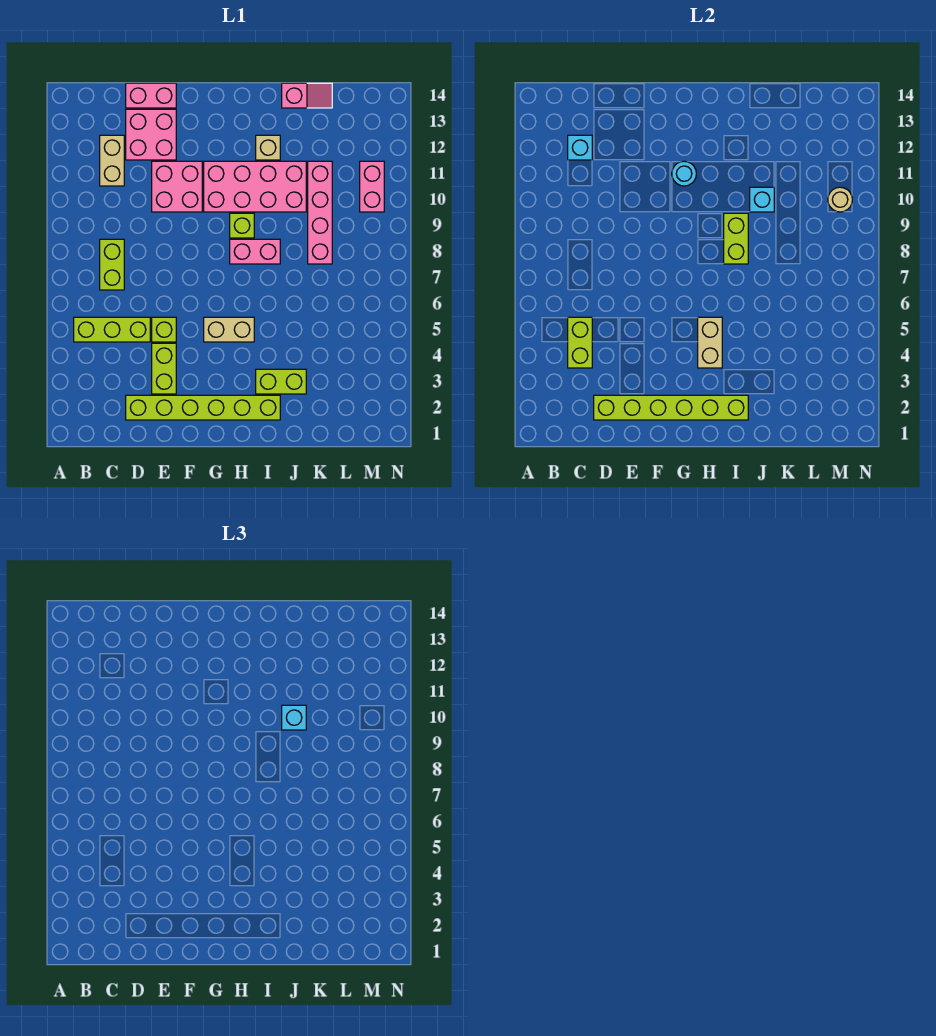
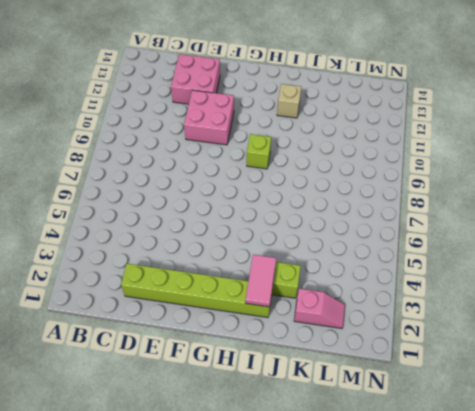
pink tile I2:I3 level 2 -> lime brick D2:I2 level 2
pink slope K2:L2 level 1 top K -> pink slope J14:K14 level 1 top J
none -> lime brick B5:D5 level 1
none -> lime brick C7:C8 level 1
none -> tan brick C11:C12 level 1

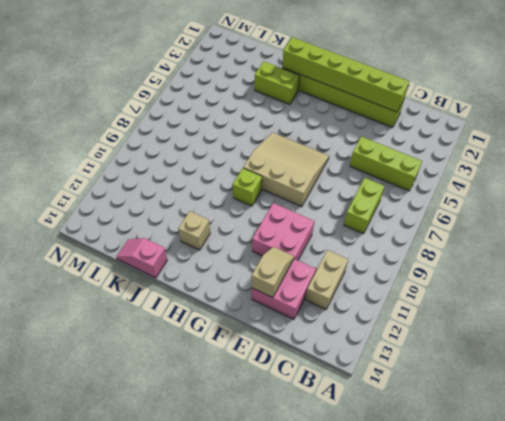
tan slope E12:E13 level 2 top 13 -> none
tan slope F6:H8 level 1 top 8 -> pink brick H8:I8 level 1
none -> pink brick D14:E14 level 1
none -> lime brick E3:E4 level 1
none -> lime brick E5 level 1

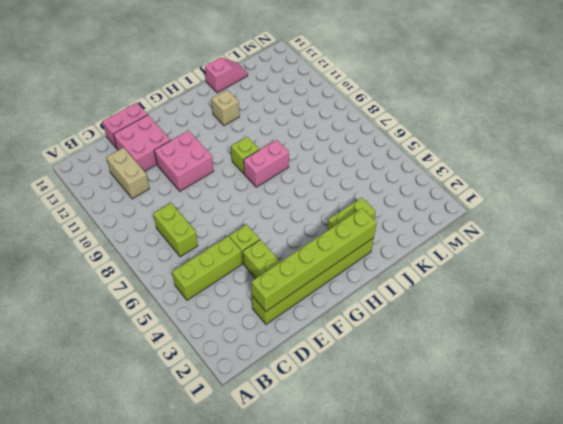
none -> tan brick G5:H5 level 1
none -> pink brick G10:J11 level 1
none -> pink brick K8:K11 level 1

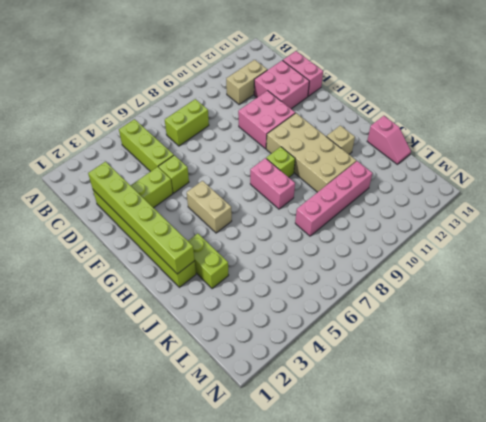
tan brick G10:J11 level 1 -> pink brick G10:J11 level 1
none -> pink brick M10:M11 level 1
none -> lime brick C4:C5 level 2
none -> cyan brick C12 level 2

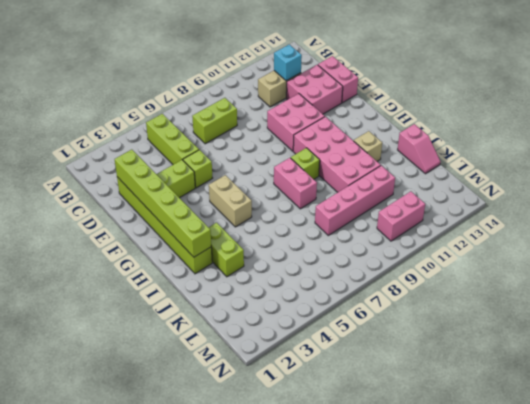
none -> lime brick C4:C5 level 2
none -> cyan round brick G11 level 2
none -> tan brick H4:H5 level 2

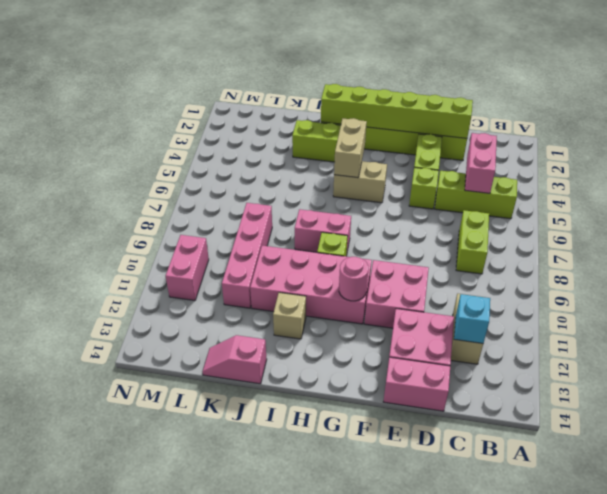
pink brick C4:C5 level 2 -> lime brick C4:C5 level 2
pink round brick G11 level 2 -> cyan round brick G11 level 2
none -> lime brick I8:I9 level 2
none -> cyan brick J10 level 2
none -> tan round brick M10 level 2

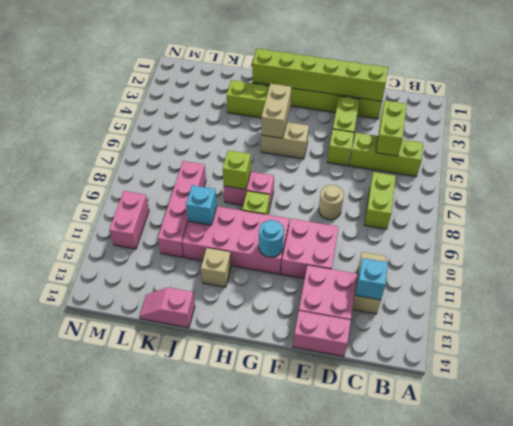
tan round brick E8 level 1 -> tan round brick M10 level 2
lime brick I8 level 2 -> lime brick I8:I9 level 2
none -> cyan brick J10 level 3

